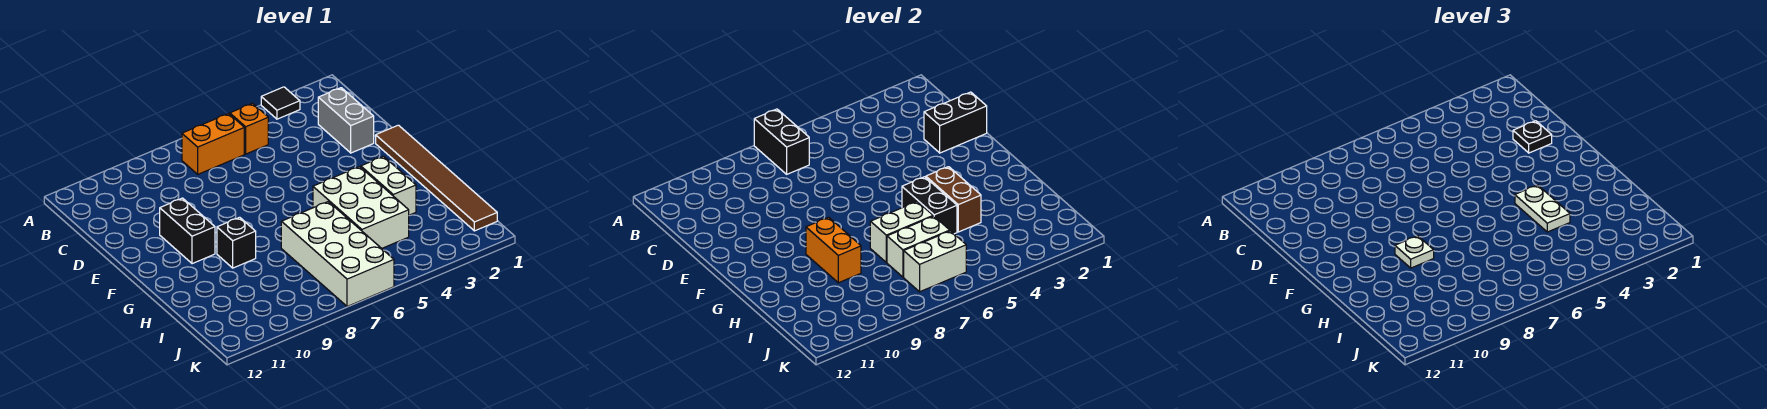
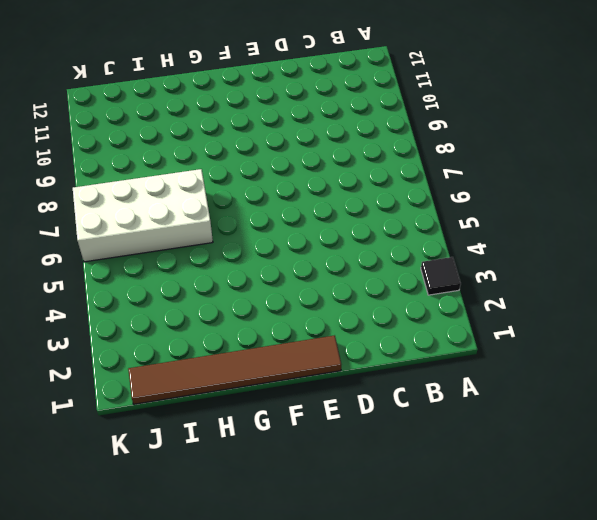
none -> orange brick B5 level 1
none -> orange brick B6:B7 level 1
none -> grey brick C2:D2 level 1

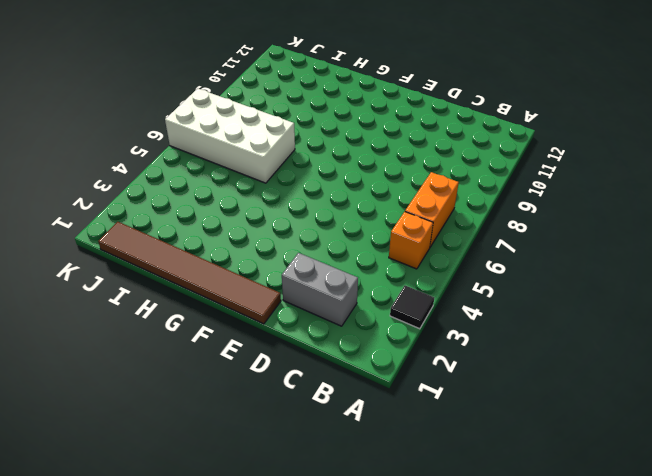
none -> black brick E10:F10 level 1
none -> white brick G3:H3 level 1
none -> white brick G4:I5 level 1

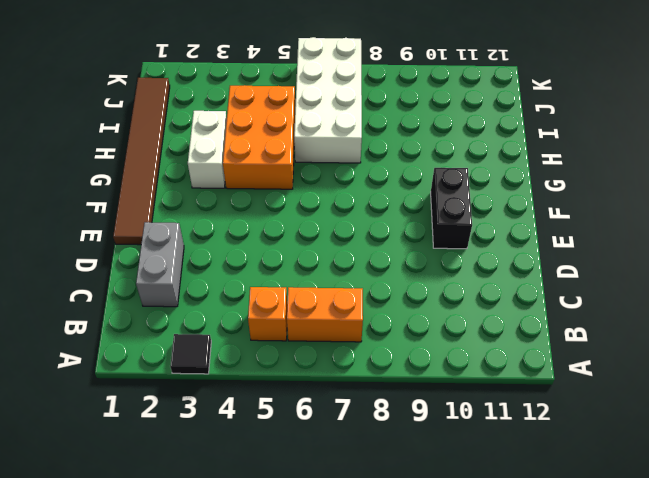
orange brick G4:I5 level 1 -> white brick G4:I5 level 1
none -> black brick G9 level 1
none -> black brick A7:B7 level 2
none -> black brick D1:D2 level 2

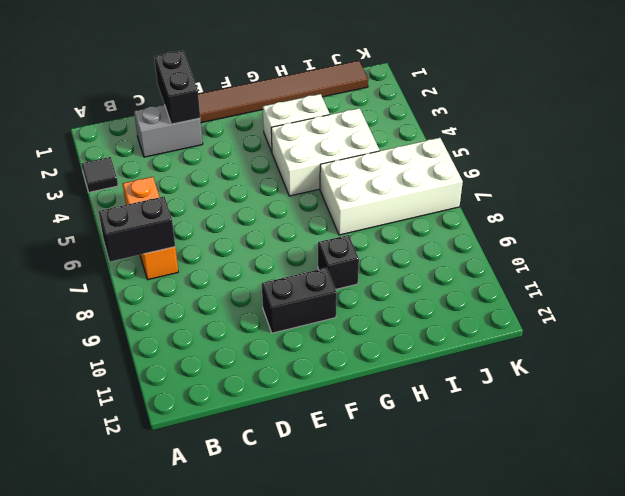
none -> brown brick G4:H4 level 2
none -> black brick G5:H5 level 2
none -> orange brick G9:H9 level 2

